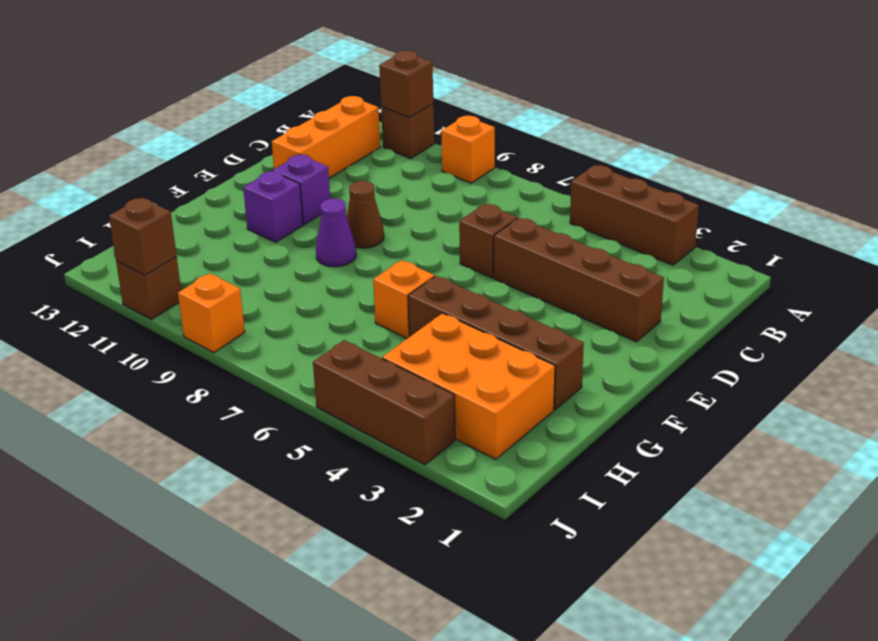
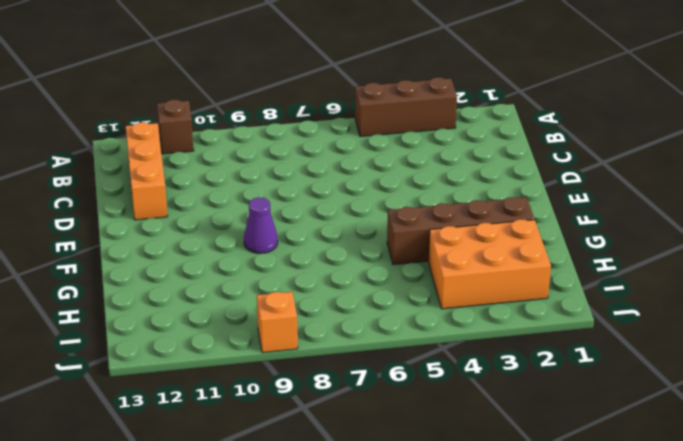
none -> orange brick A9 level 1
none -> brown brick D2:D5 level 1
none -> brown brick D6 level 1

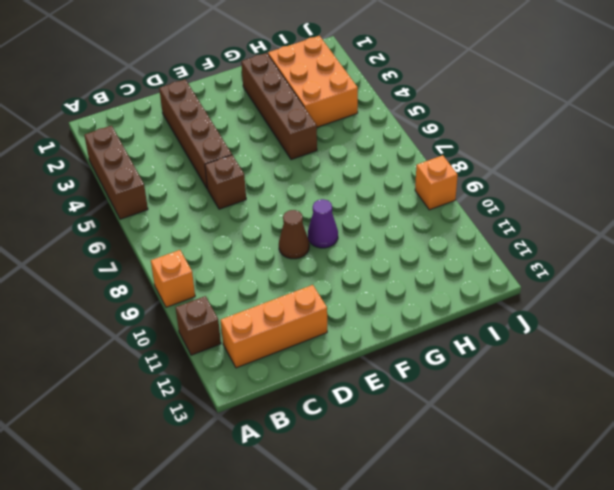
none -> purple brick E11 level 1
none -> purple brick F11 level 1
none -> orange brick G6 level 1

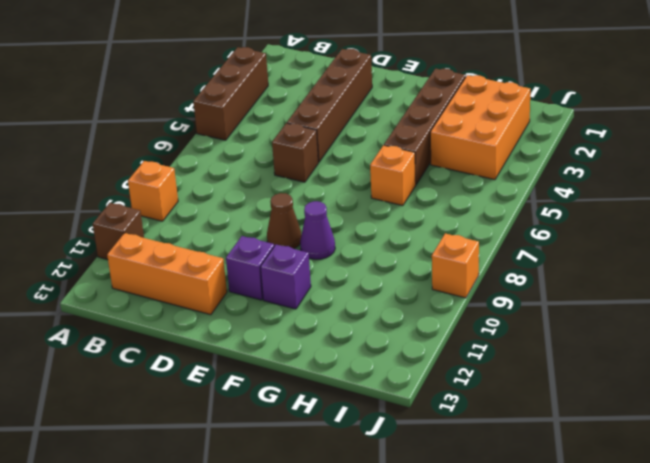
none -> brown brick J3:J5 level 1
none -> brown brick J11 level 1
none -> brown brick A11 level 2

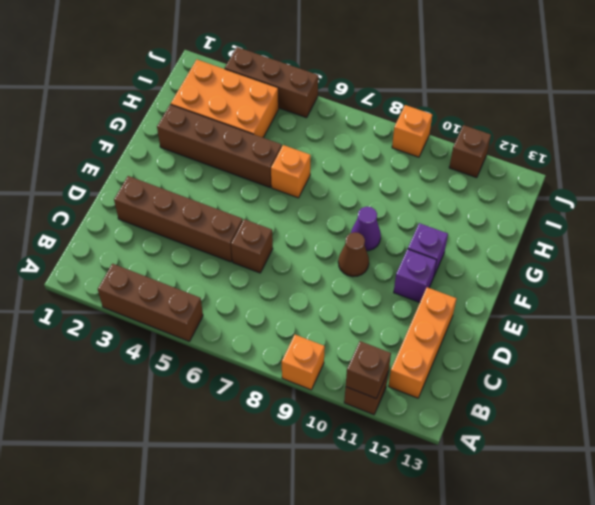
none -> brown brick J11 level 2

